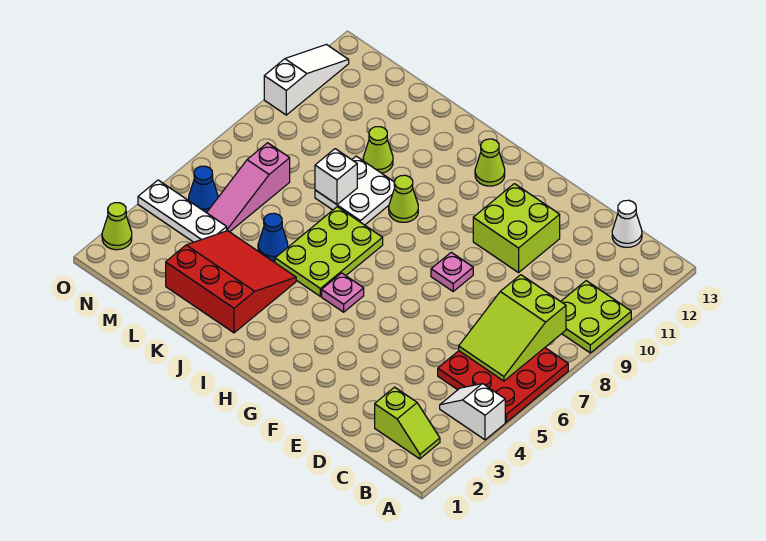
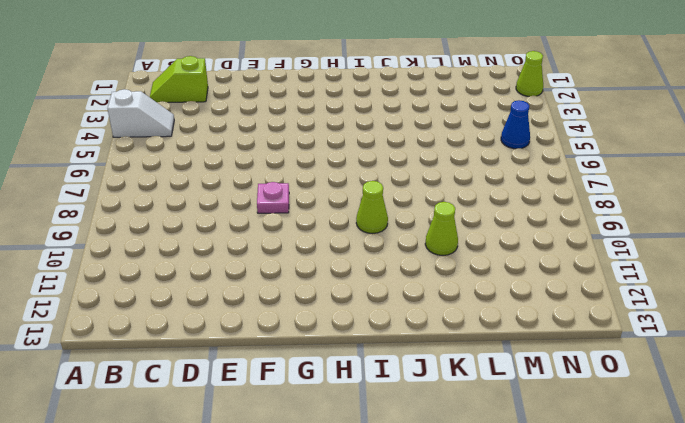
none -> red plate A5:C7 level 1
none -> lime plate A9:B10 level 1
none -> white cone C13 level 1

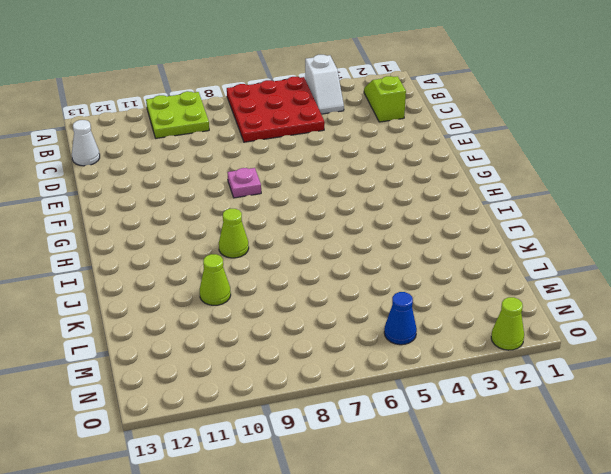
none -> lime brick E10:F11 level 1
none -> pink plate H5 level 1
none -> lime cone H12 level 1

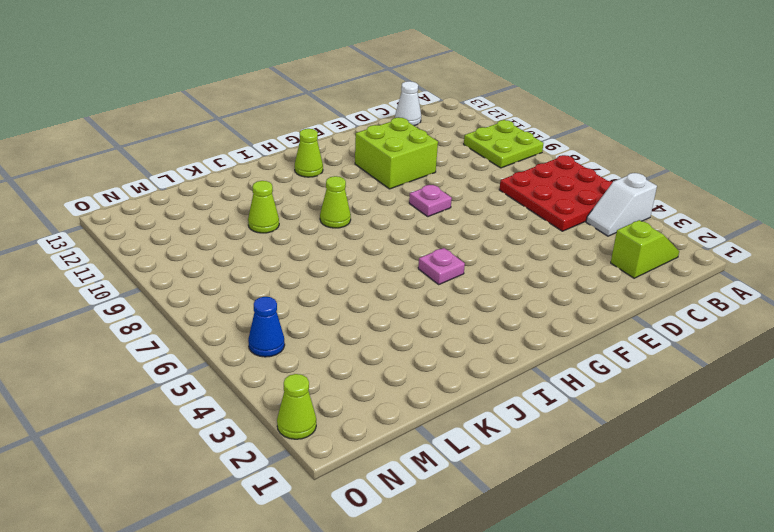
none -> lime plate I5:J7 level 1
none -> red slope J2:L4 level 1 top 2
none -> white plate J8:K9 level 1

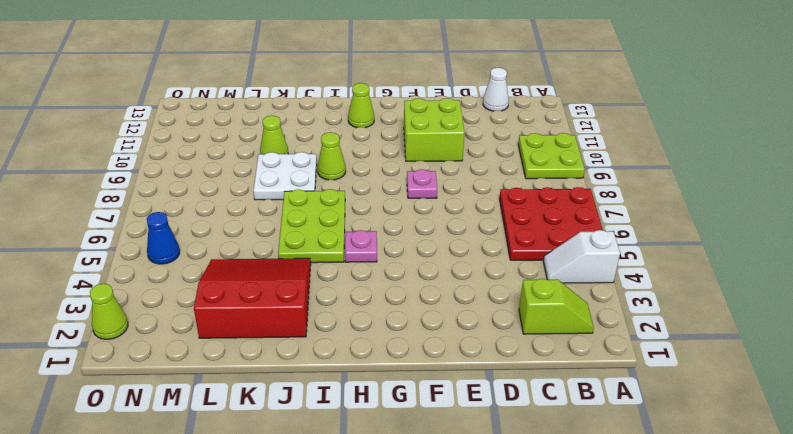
none -> blue cone K5 level 1
none -> white plate M4:O4 level 1
none -> pink slope M5:M7 level 1 top 7

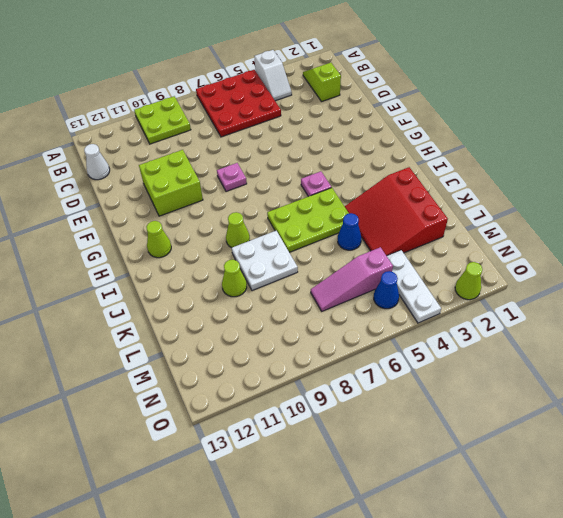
pink slope M5:M7 level 1 top 5 -> pink slope M5:M7 level 1 top 7
none -> white slope O10:O12 level 1 top 10
none -> lime slope B6:C8 level 2 top 8
none -> white brick K8 level 2

